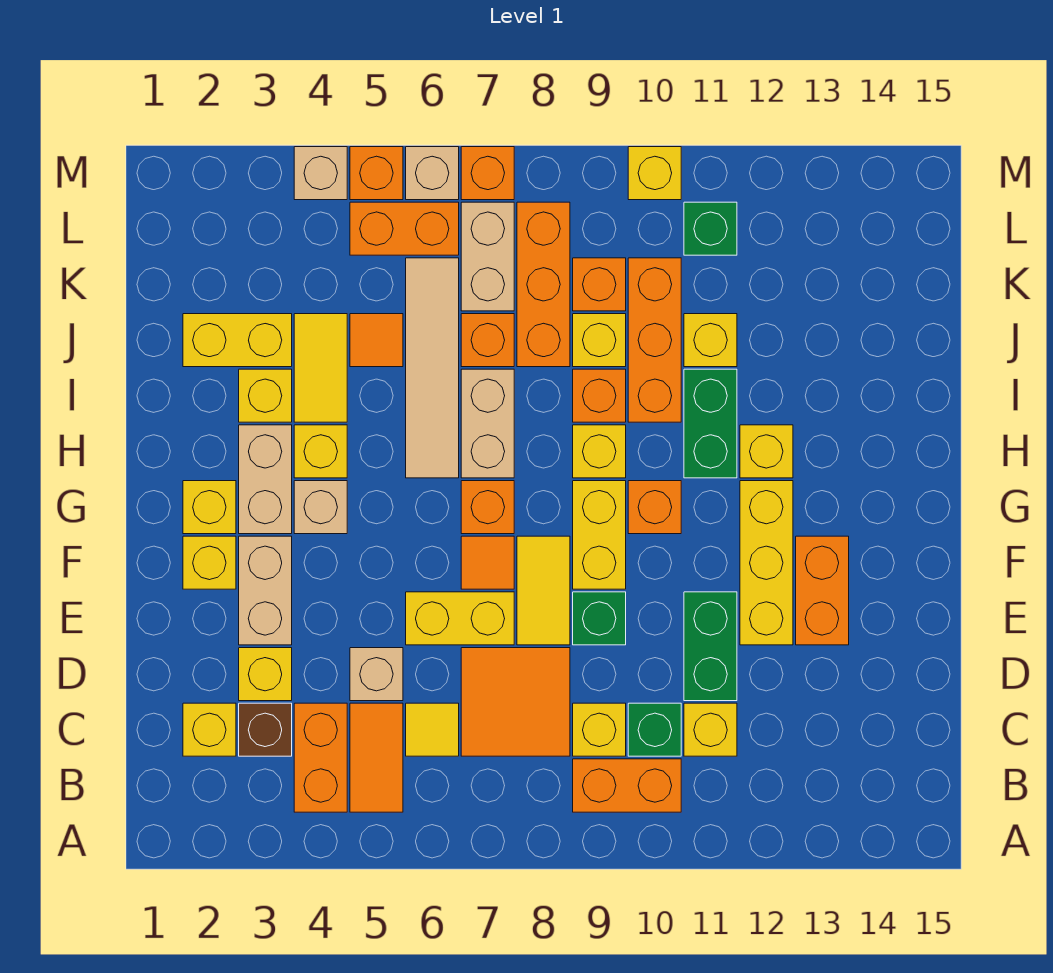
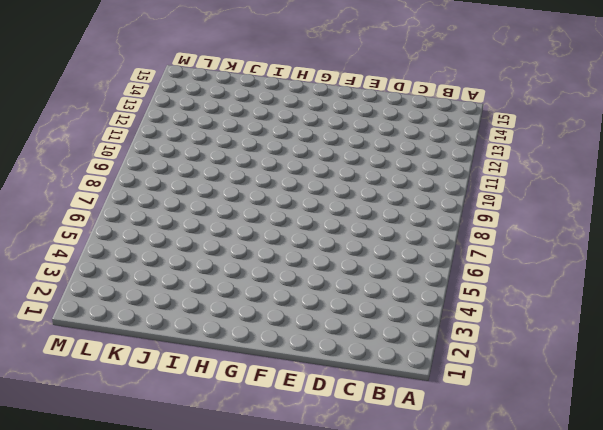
none -> orange brick B4:C4 level 1
none -> orange tile B5:C5 level 1
none -> orange brick B9:B10 level 1
none -> yellow brick C2 level 1

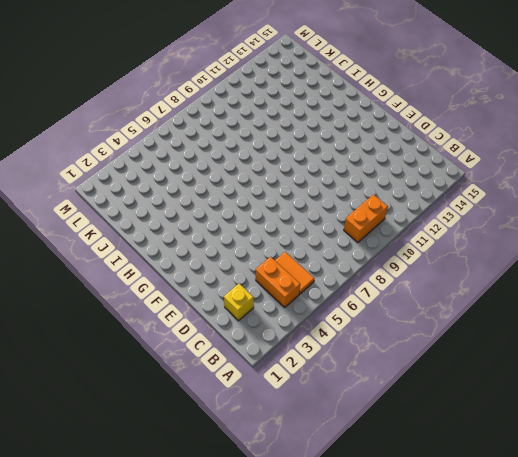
none -> brown brick C3 level 1
none -> yellow tile C6 level 1
none -> orange tile C7:D8 level 1
none -> yellow brick C9 level 1

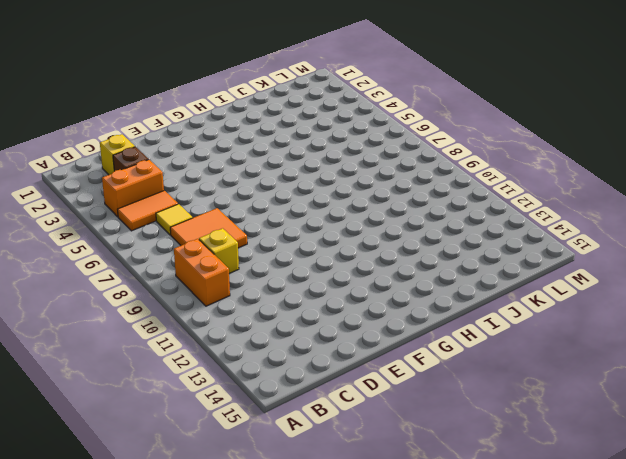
none -> green brick C10 level 1
none -> yellow brick C11 level 1
none -> yellow brick D3 level 1
none -> tan brick D5 level 1

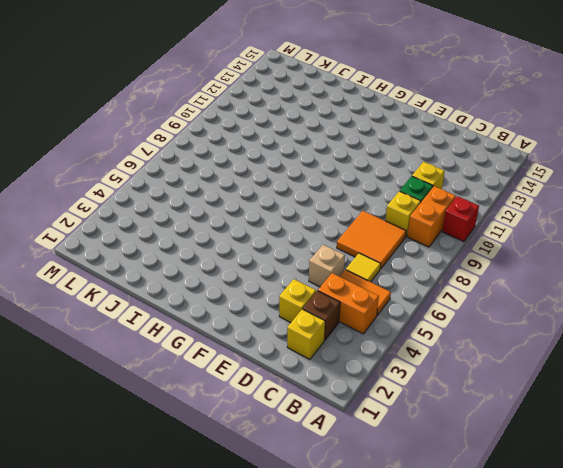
red brick A10 level 1 -> none
none -> green brick D11:E11 level 1
none -> tan brick E3:F3 level 1
none -> yellow brick E6:E7 level 1
none -> yellow tile E8:F8 level 1

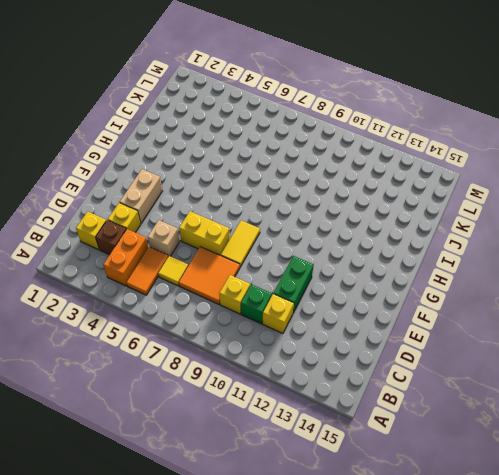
none -> orange brick B9:B10 level 1
none -> green brick E9 level 1
none -> yellow brick E12:G12 level 1
none -> orange brick E13:F13 level 1

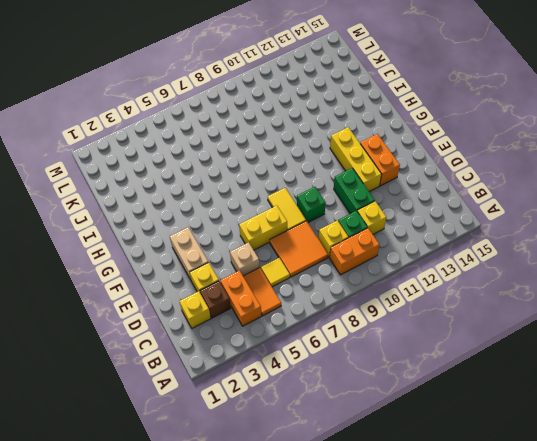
none -> yellow brick F2 level 1
none -> orange tile F7 level 1
none -> yellow brick F9:G9 level 1
none -> yellow brick G2 level 1

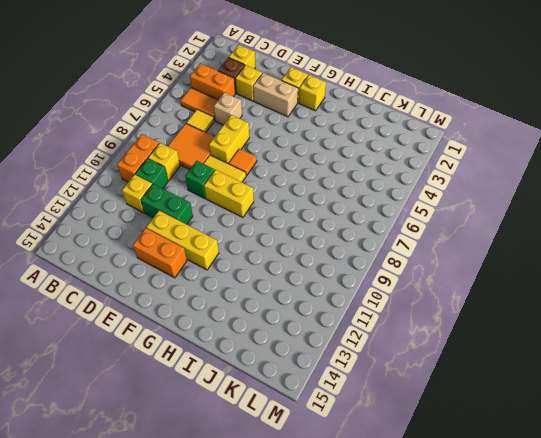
none -> tan brick G3:H3 level 1
none -> tan brick G4 level 1
none -> orange brick G7 level 1
none -> orange brick G10 level 1

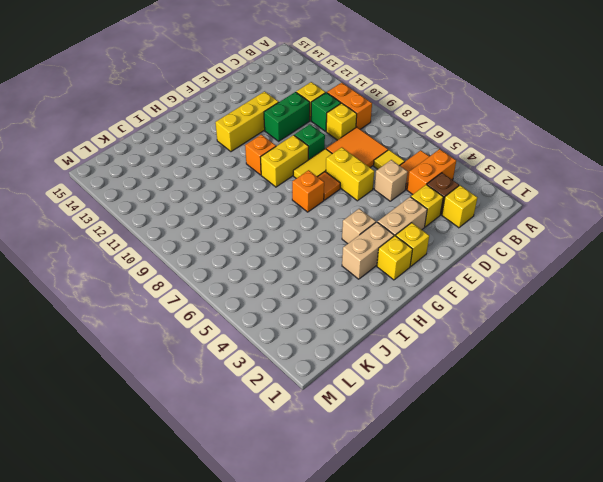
none -> orange brick E13:F13 level 1
none -> yellow brick H4 level 1
none -> tan tile H6:K6 level 1
none -> tan brick H7:I7 level 1

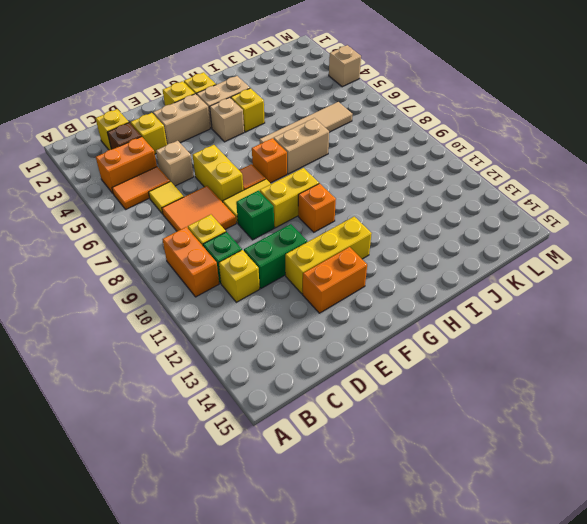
none -> yellow brick H9 level 1
none -> green brick H11:I11 level 1
none -> yellow brick H12 level 1
none -> yellow brick I3 level 1

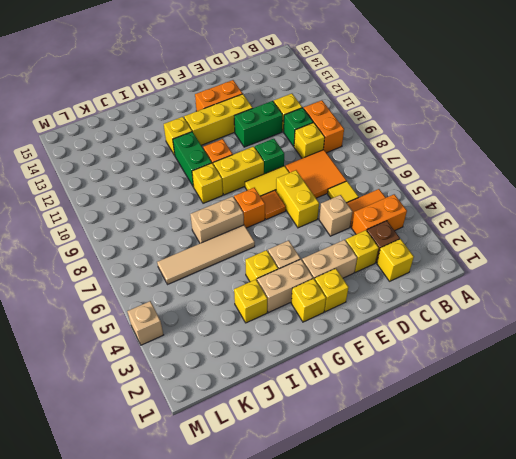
green brick H10:H11 level 1 -> green brick H11:I11 level 1
none -> yellow tile I4:J4 level 1
none -> orange brick I9 level 1
none -> orange brick I10:K10 level 1
none -> yellow brick J2:J3 level 1

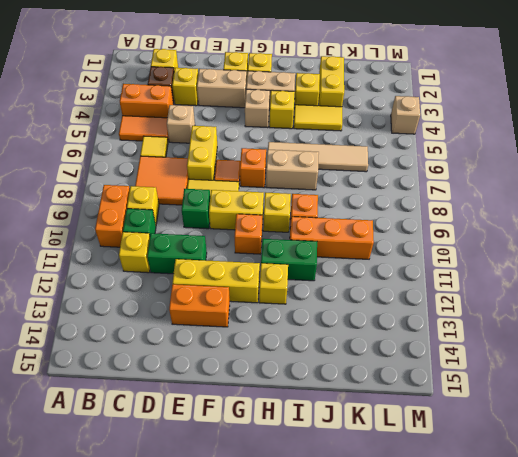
none -> orange tile J5 level 1
none -> orange brick J7 level 1
none -> orange brick J8:L8 level 1
none -> yellow brick J9 level 1

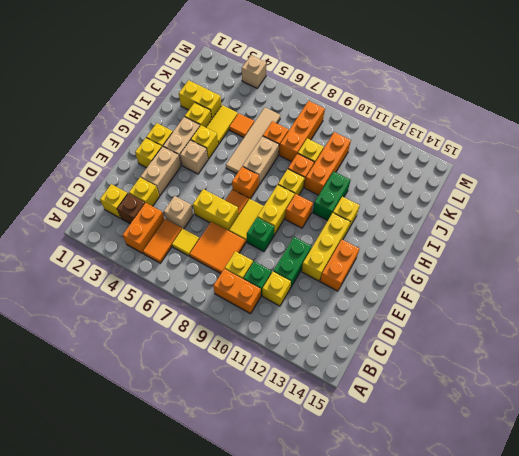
none -> yellow brick J11 level 1
none -> tan brick K7:L7 level 1
none -> orange brick K9 level 1
none -> orange brick L5:L6 level 1

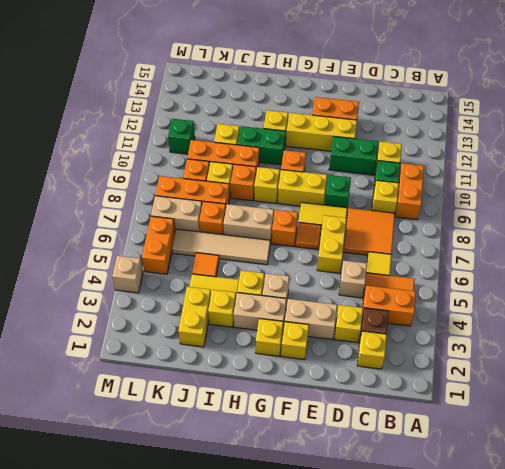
none -> orange brick M5 level 1
none -> tan brick M6 level 1
none -> orange brick M7 level 1
none -> yellow brick M10 level 1

